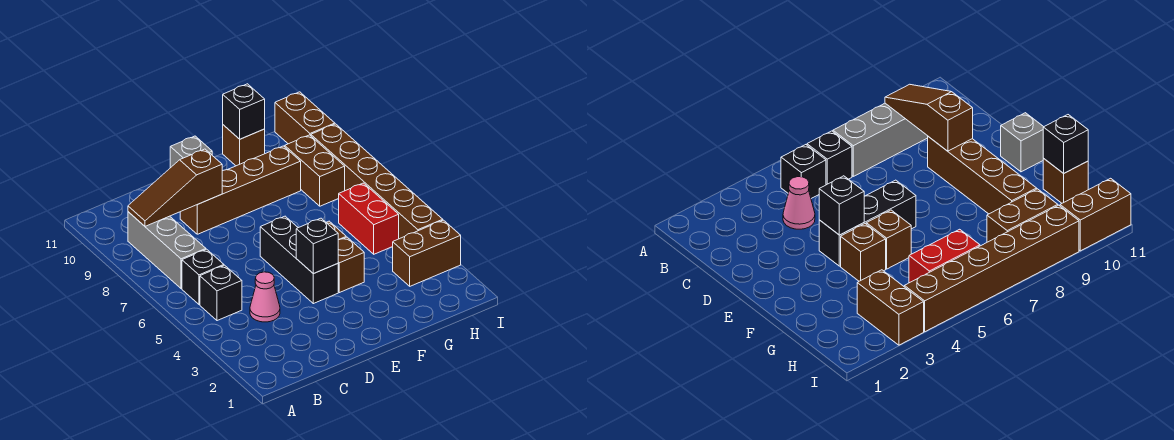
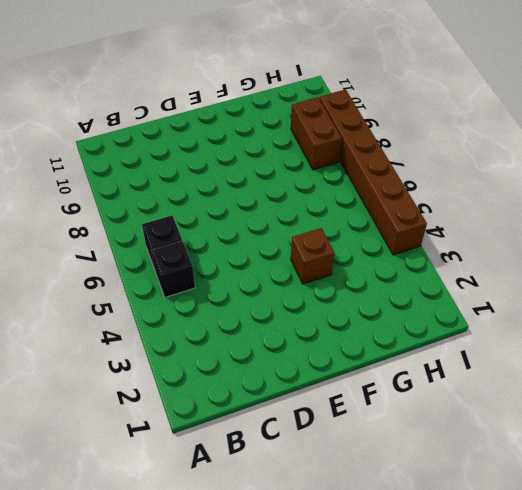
none -> grey brick B7:B9 level 1
none -> pink cone C4 level 1
none -> brown brick D9:G9 level 1

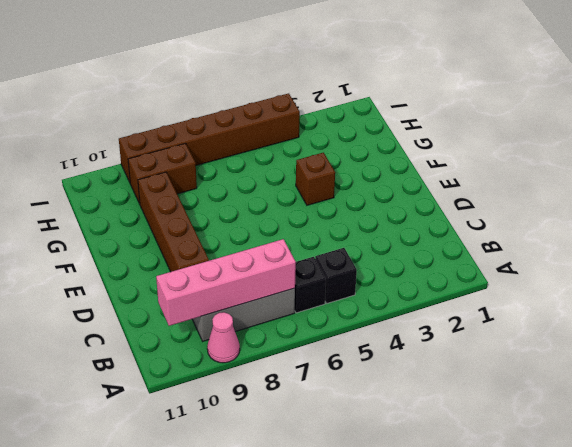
pink cone A9 level 1 -> pink cone C4 level 1
pink brick B7:B10 level 2 -> brown slope B9:D9 level 2 top D
none -> black brick E4:E6 level 1
none -> grey brick E11 level 1
none -> brown brick F5 level 1

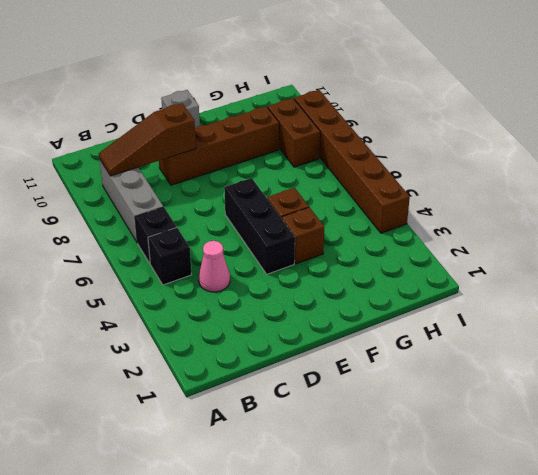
none -> brown brick G11 level 1
none -> brown brick H3:I3 level 1
none -> red brick H5:H6 level 1

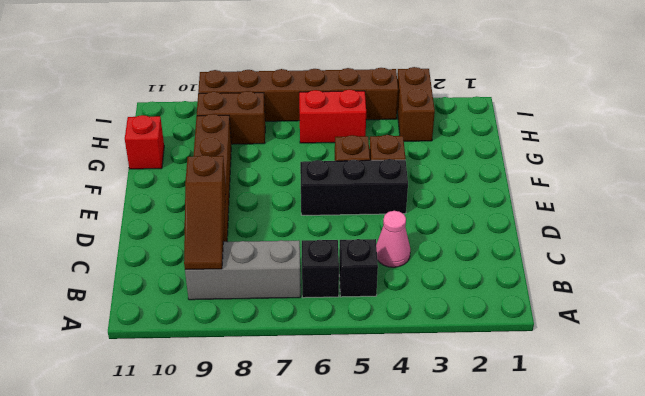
red brick G11 level 1 -> brown brick G11 level 1
none -> grey brick E11 level 1
none -> brown brick I10:I11 level 1
none -> black brick E4 level 2

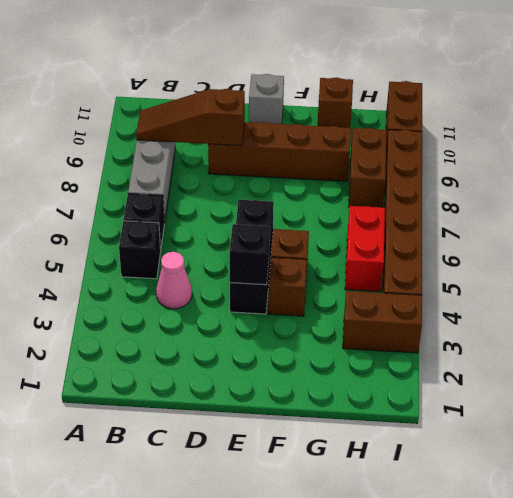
none -> black brick G11 level 2

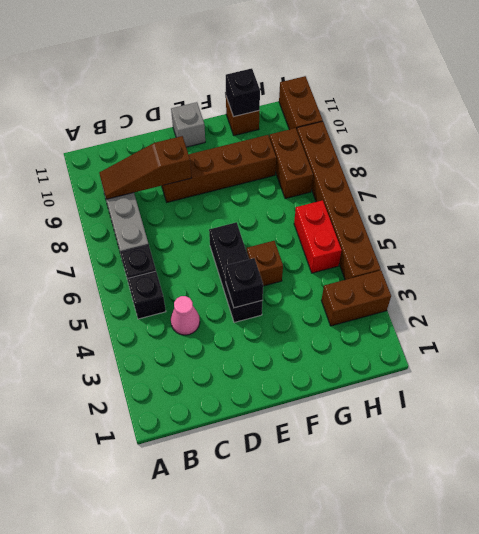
none -> brown brick F4 level 1

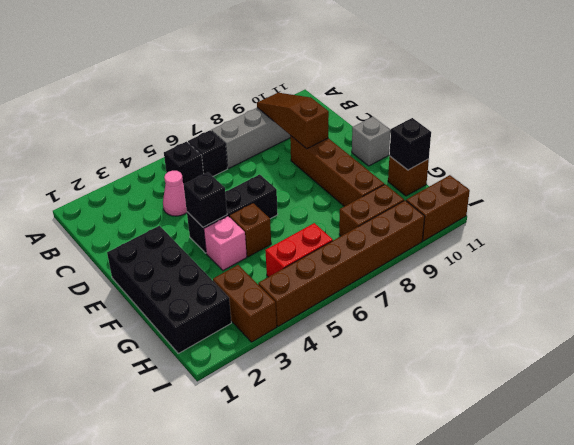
black brick E1:H2 level 1 -> none
pink brick F4 level 1 -> brown brick F4 level 1

